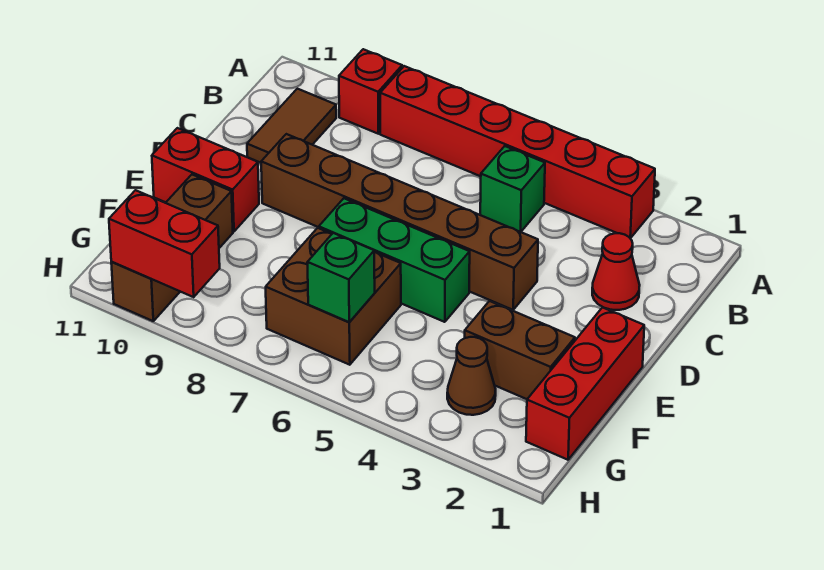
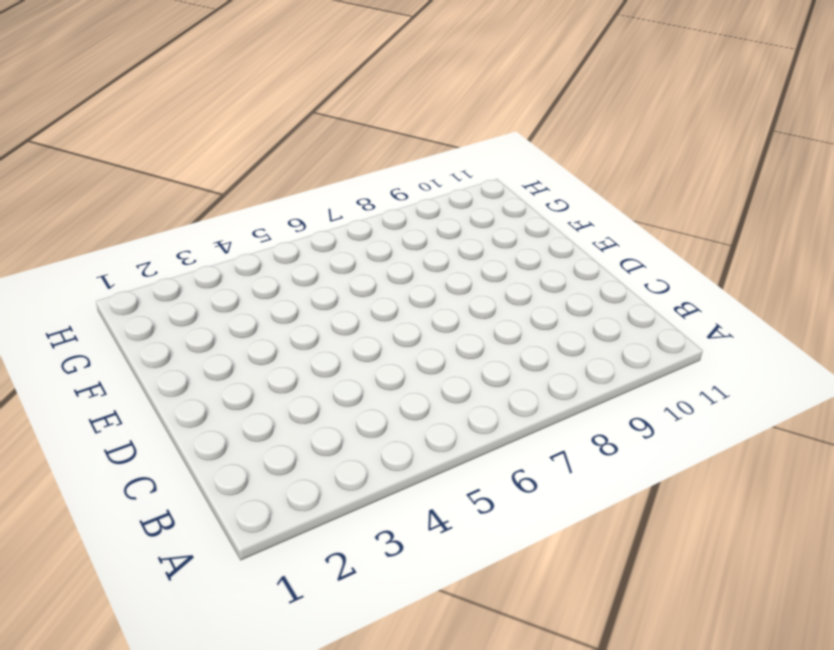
none -> red brick A3:A8 level 1
none -> red brick A9 level 1
none -> green brick B5 level 1

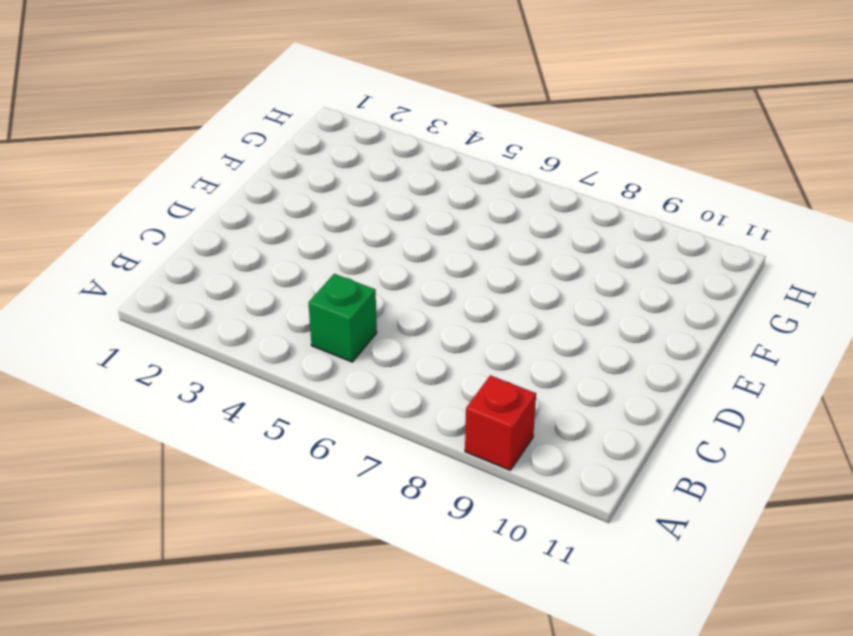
none -> red brick A3:A8 level 1
none -> brown tile B10:C10 level 1
none -> red cone C2 level 1

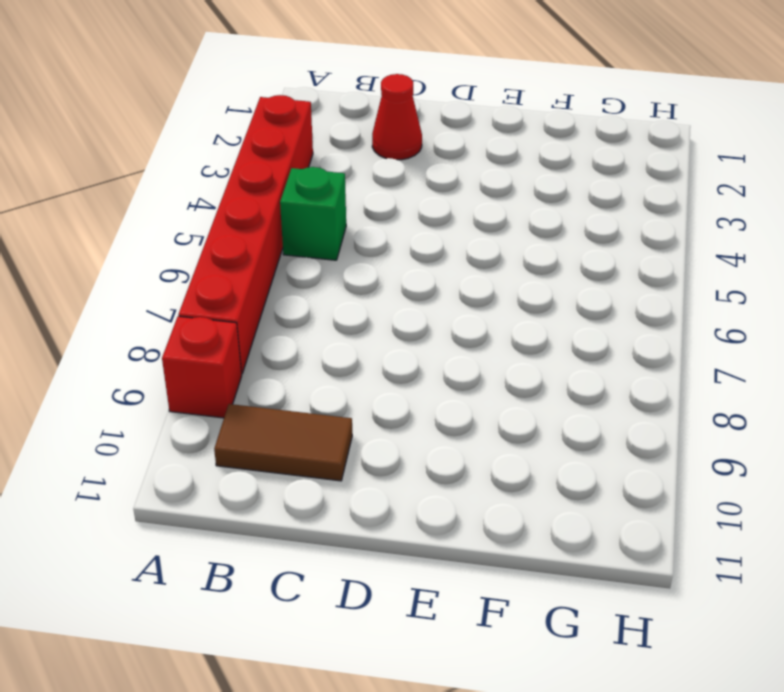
none -> brown brick D4:D9 level 1
none -> red brick E1:G1 level 1
none -> green brick E5:E7 level 1

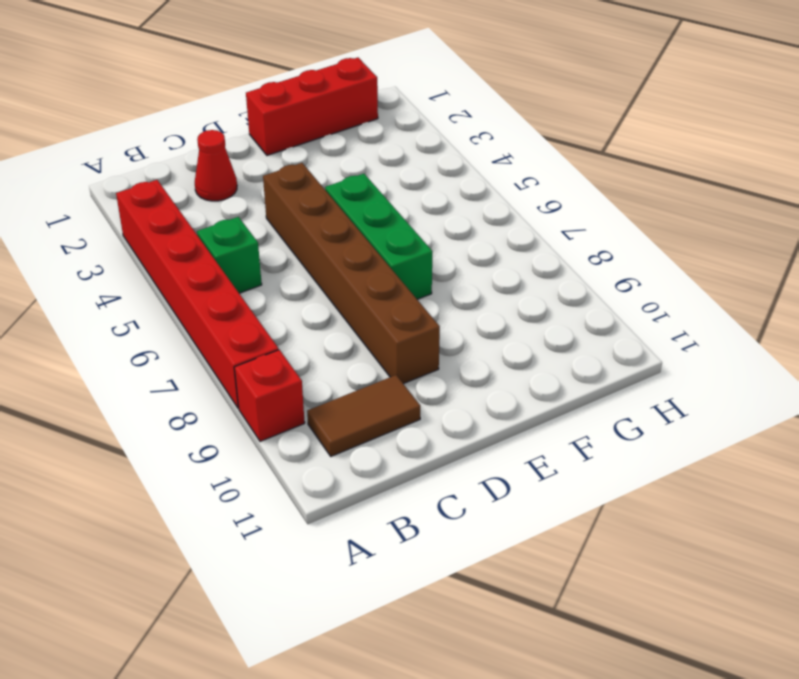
none -> red brick E10:E11 level 1
none -> brown brick F2:F3 level 1
none -> brown brick F6:G7 level 1

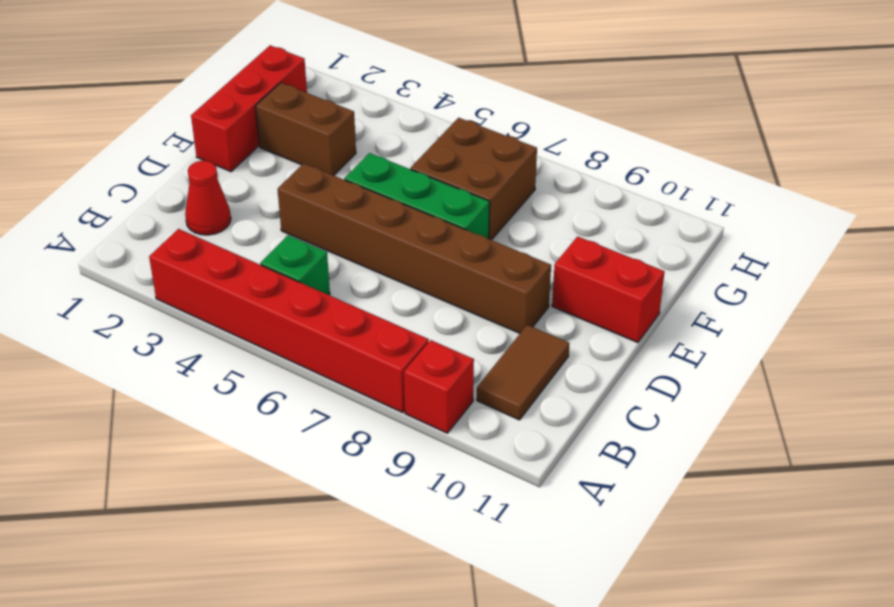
none -> brown brick F10:H10 level 1
none -> brown cone G3 level 1
none -> green brick G6 level 2

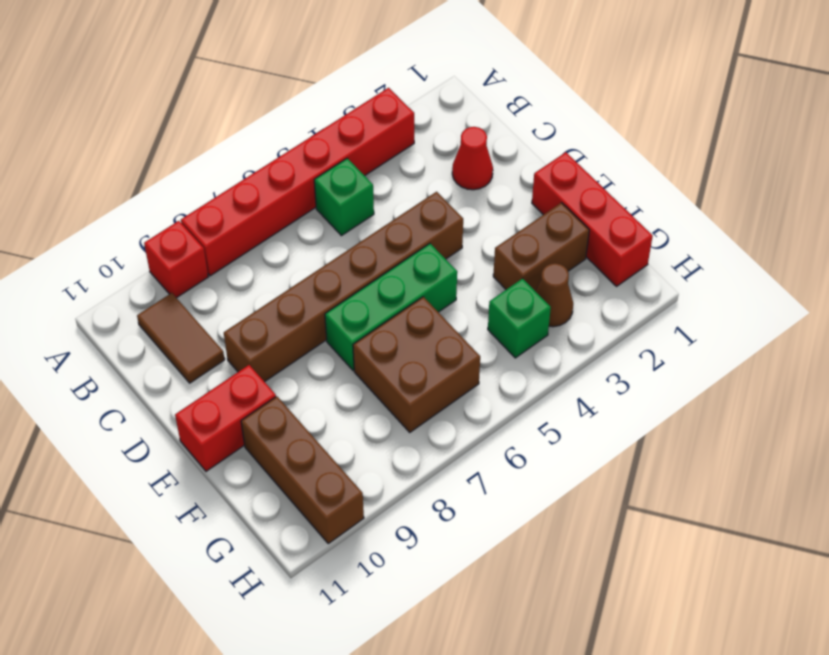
green brick G4 level 1 -> green brick G6 level 2
none -> red brick H9:H10 level 2

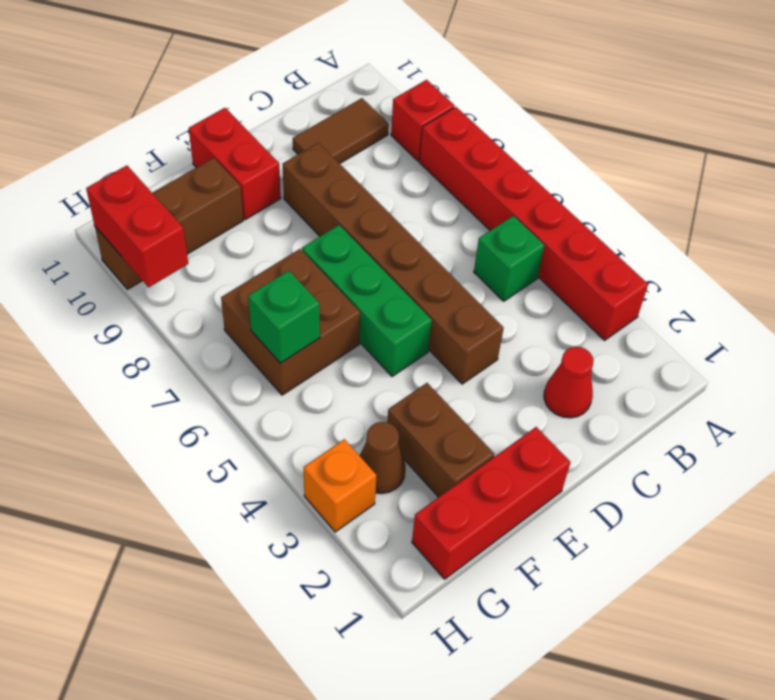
orange brick H3 level 1 -> none

